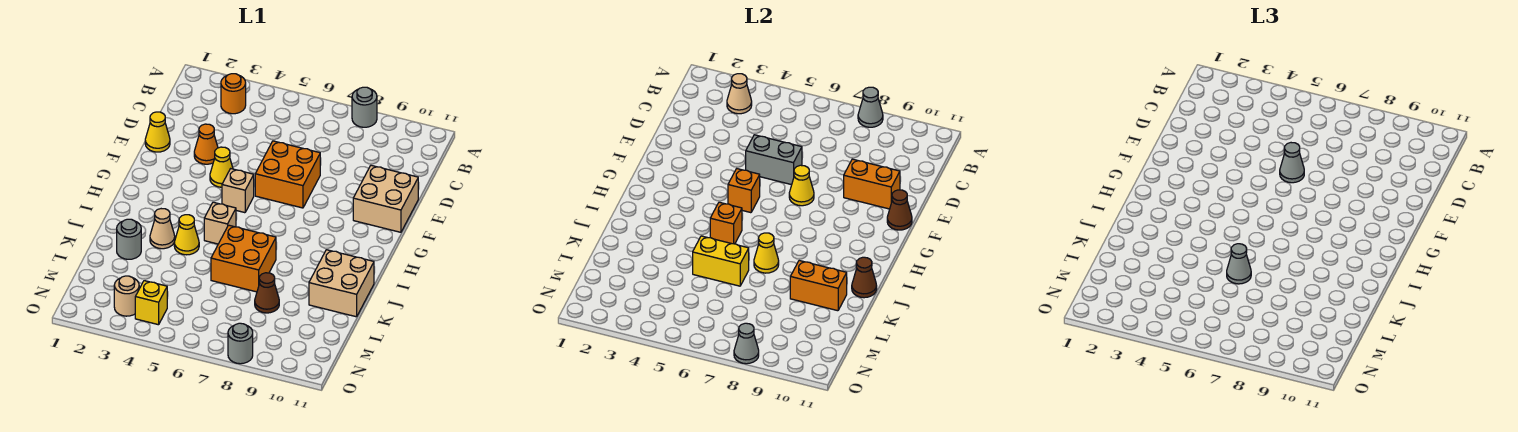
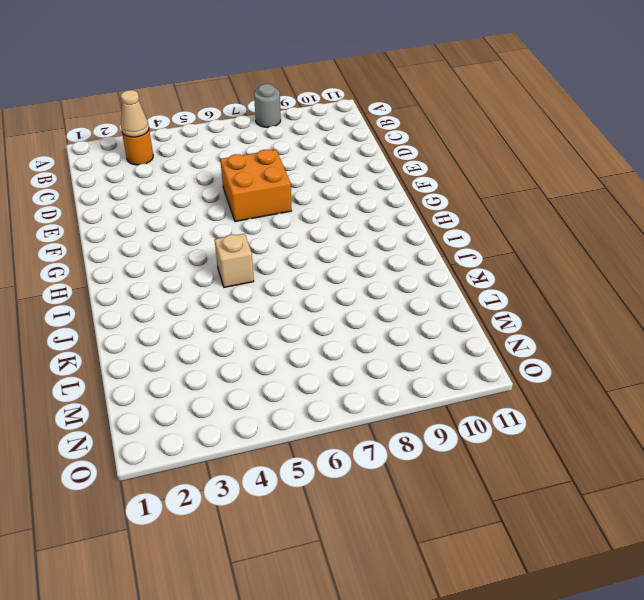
none -> yellow cone E1 level 1
none -> orange cone E3 level 1
none -> tan brick E10:F11 level 1
none -> yellow cone F4 level 1

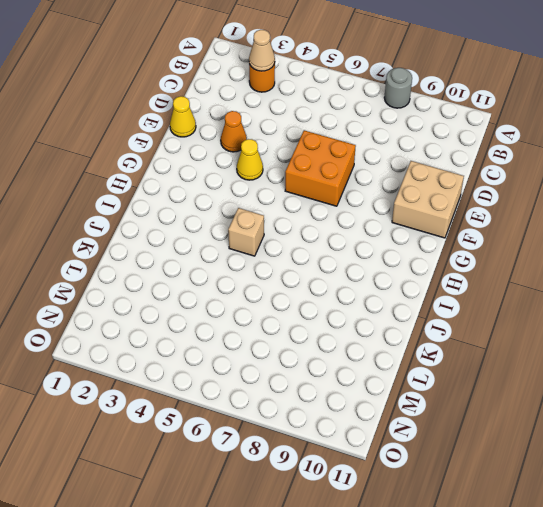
none -> tan brick G5 level 1
none -> tan cone J3 level 1
none -> yellow cone J4 level 1
none -> orange brick J6:K7 level 1

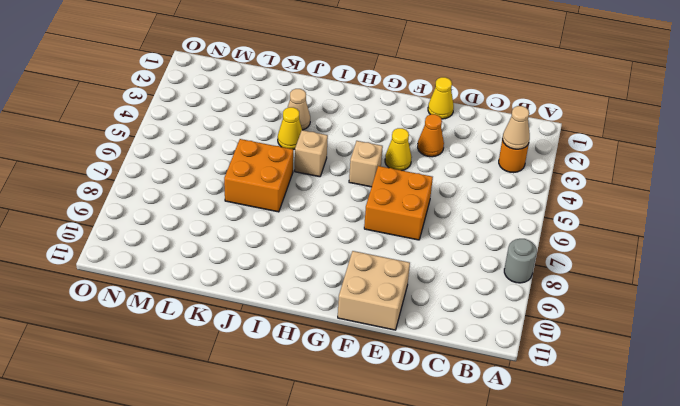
none -> tan brick J10:K11 level 1
none -> grey round brick K2 level 1
none -> brown cone L8 level 1
none -> tan round brick N3 level 1

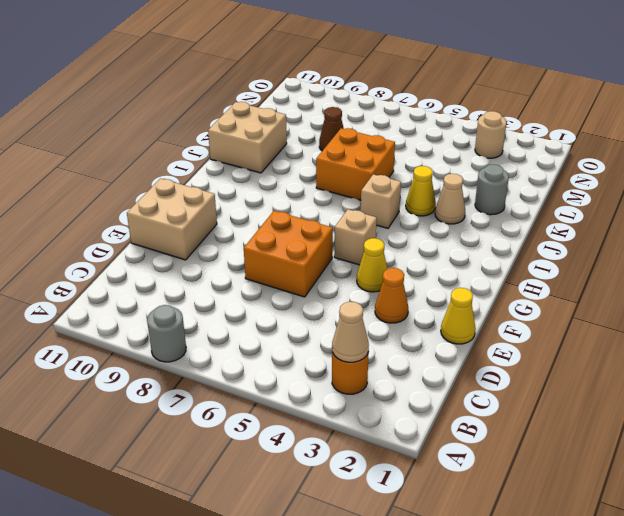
none -> yellow brick N4 level 1
none -> grey round brick O8 level 1
none -> grey cone A8 level 2
none -> grey brick E5:E6 level 2

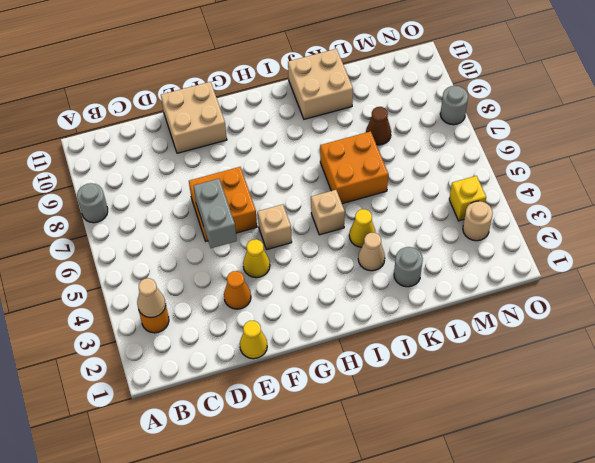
none -> grey cone A8 level 2
none -> orange brick E9:E10 level 2
none -> yellow cone F7 level 2
none -> brown cone F11 level 2

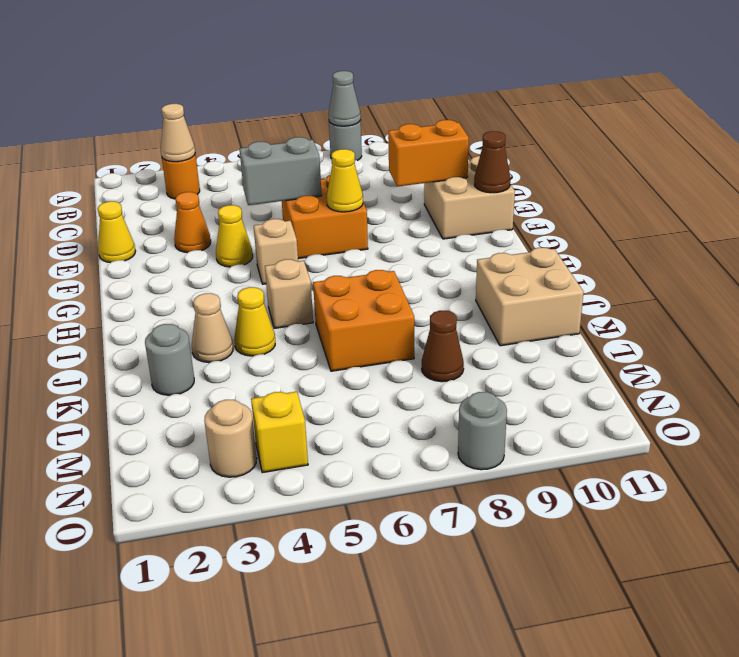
none -> orange brick G5 level 2
none -> orange brick I5 level 2
none -> yellow cone J7 level 2
none -> brown cone J11 level 2

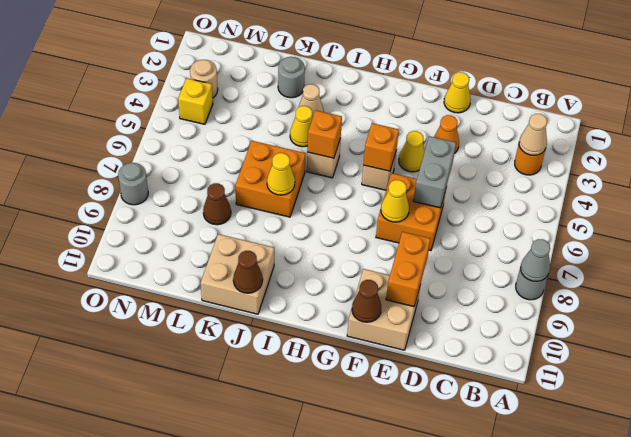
none -> yellow brick K5:K6 level 2
none -> orange brick K9:K10 level 2
none -> grey cone O8 level 2
none -> grey cone E6 level 3

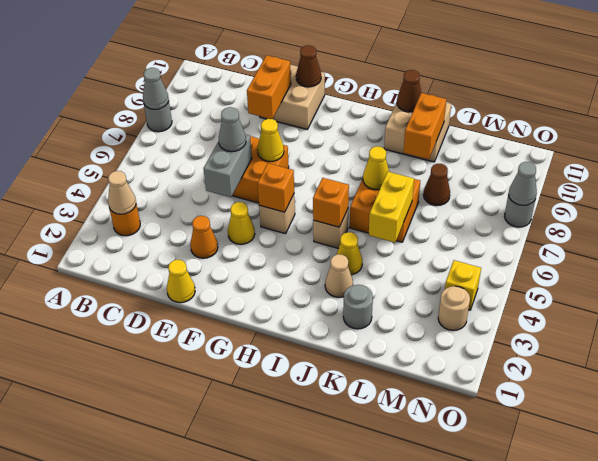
none -> grey cone K6 level 3

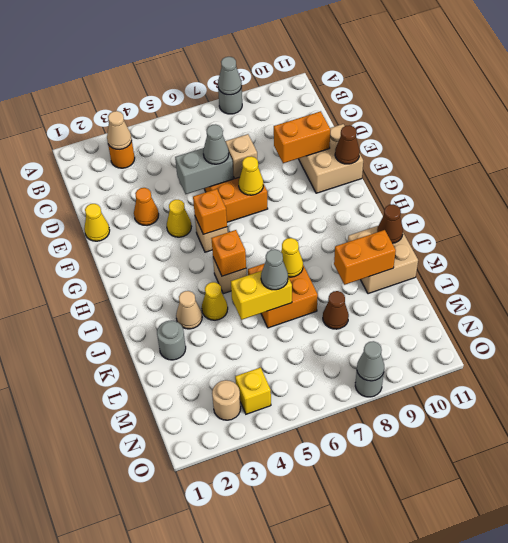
tan brick E7 level 2 -> none

